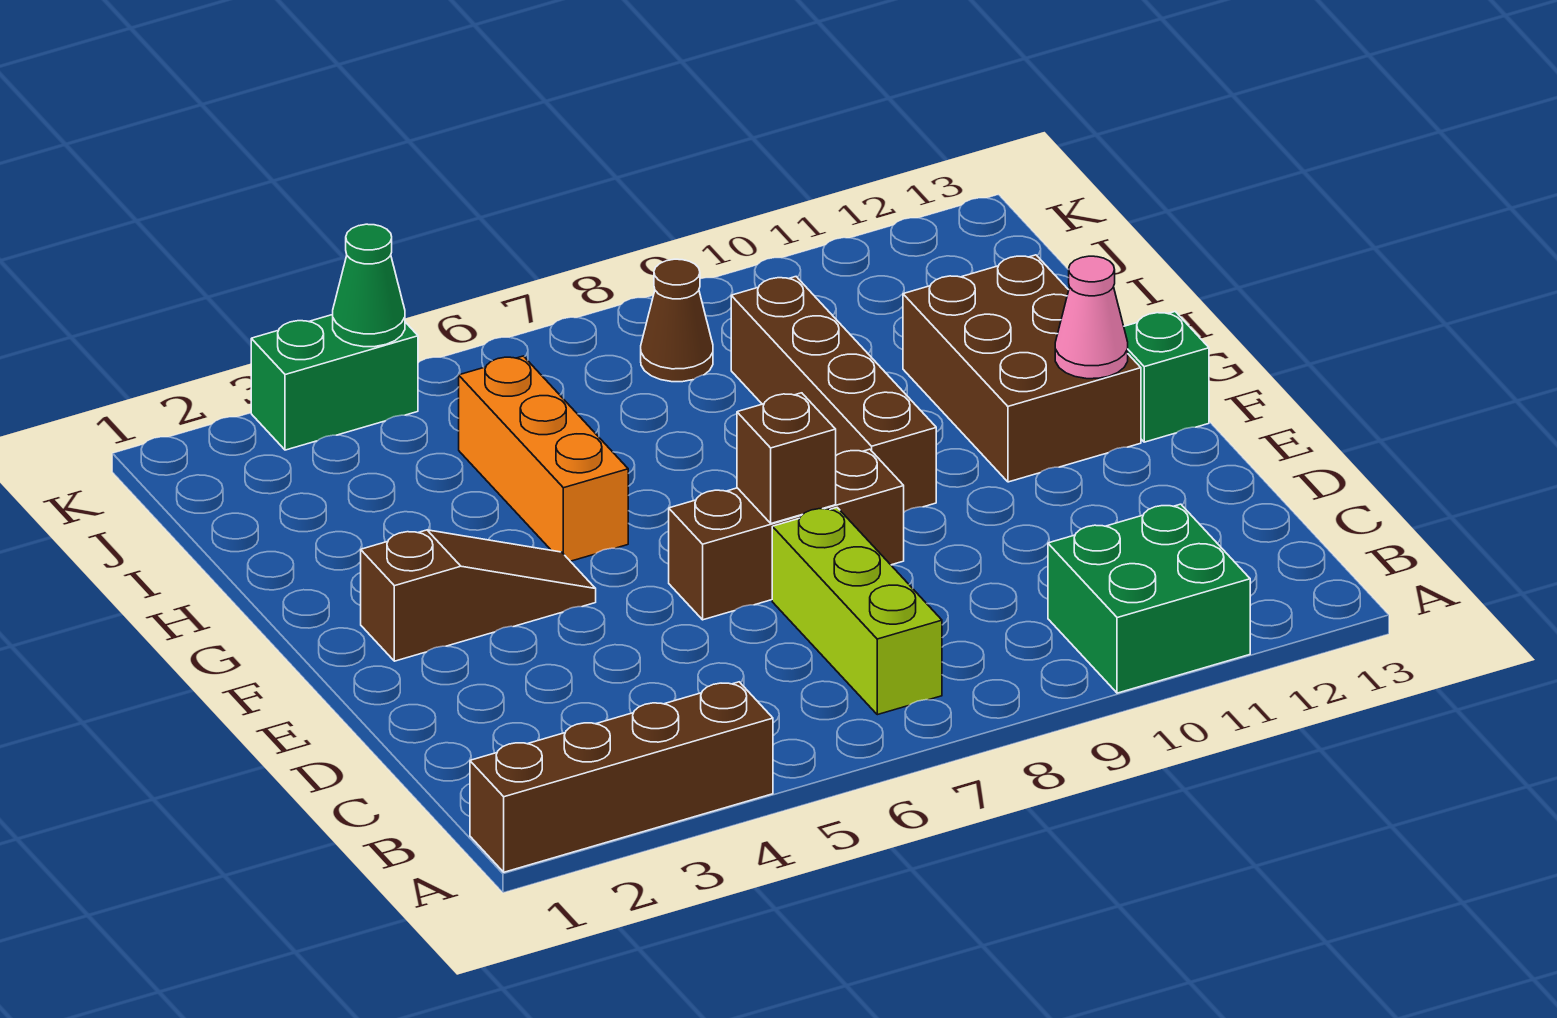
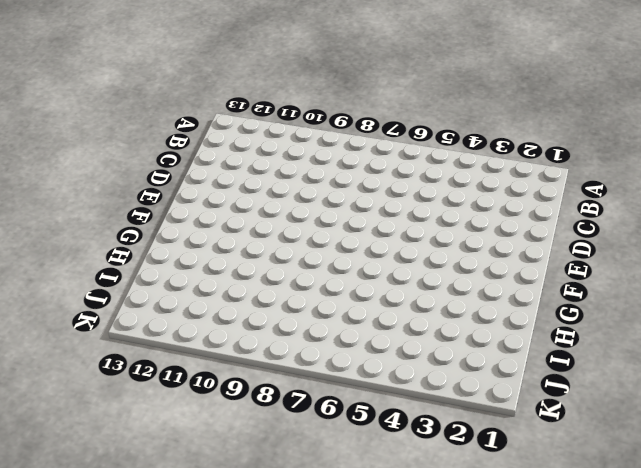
none -> brown brick A1:A4 level 1
none -> green brick A10:B11 level 1
none -> lime brick B7:D7 level 1

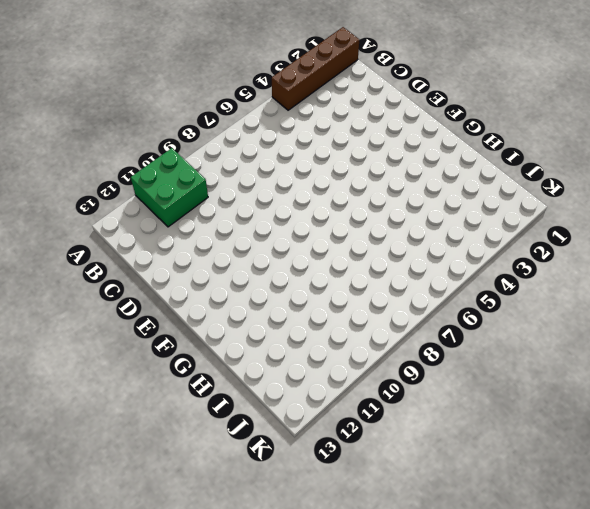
none -> lime brick B7:D7 level 1
none -> brown brick E6:E8 level 1
none -> brown slope F2:F4 level 1 top 2

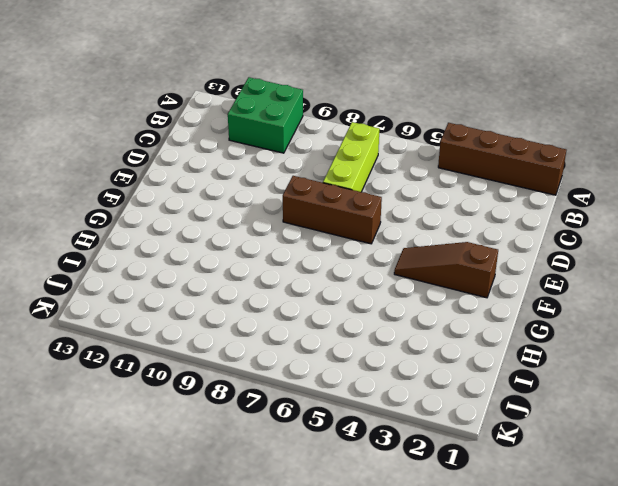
none -> brown brick F9:I9 level 1
none -> brown brick F11:H12 level 1
none -> green brick F13 level 1

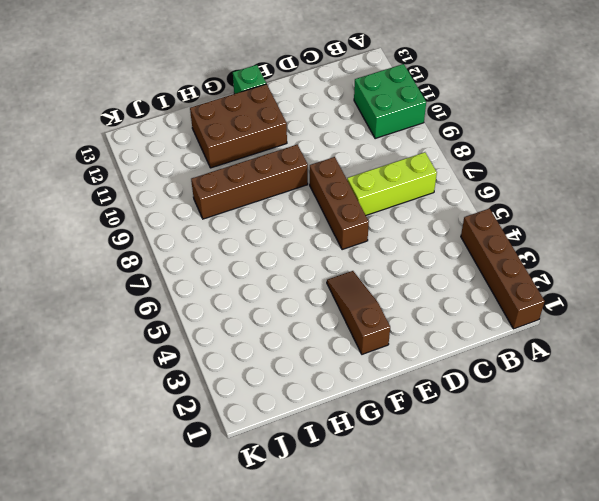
none -> orange brick G5:I5 level 1
none -> brown cone J8 level 1
none -> green brick K3:K4 level 1

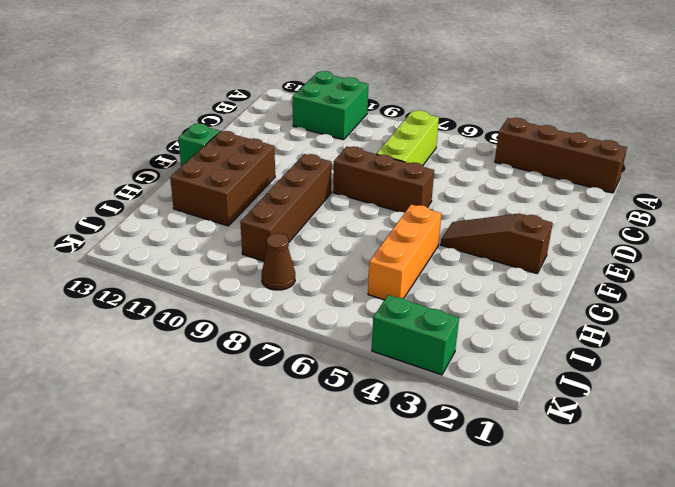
none -> brown brick E7 level 2
none -> pink cone F12 level 2
none -> green cone K4 level 2

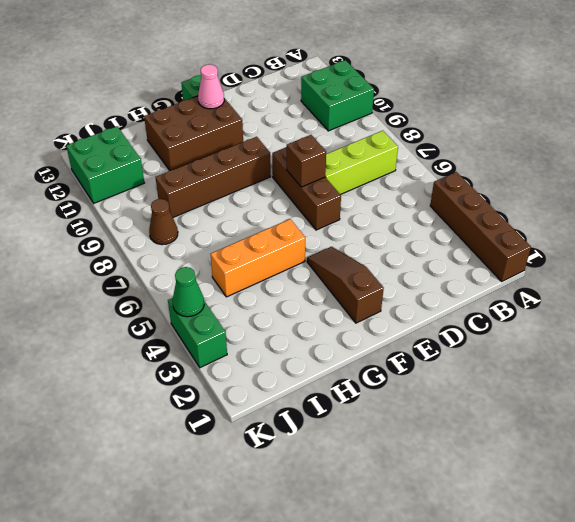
green brick J11:K12 level 1 -> none

